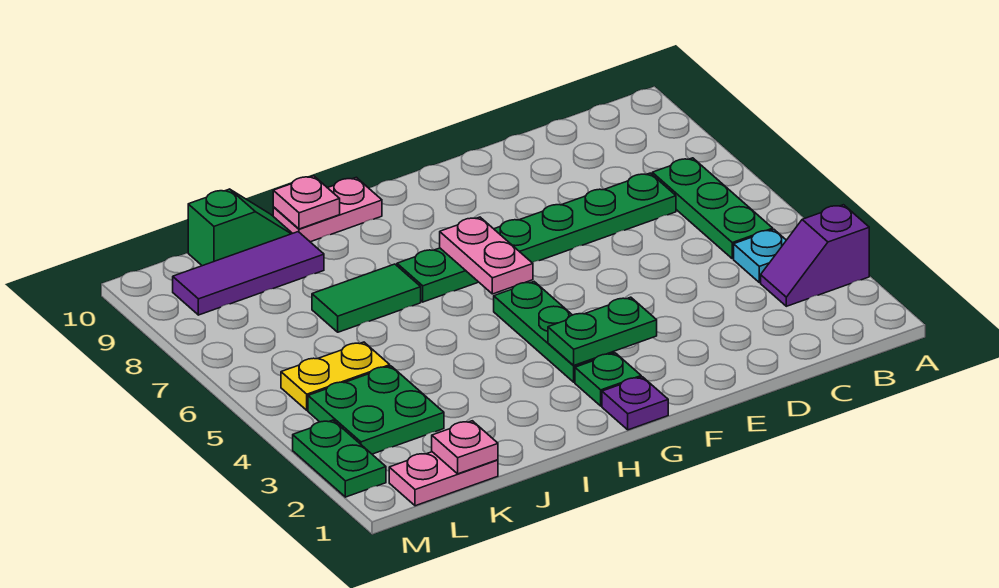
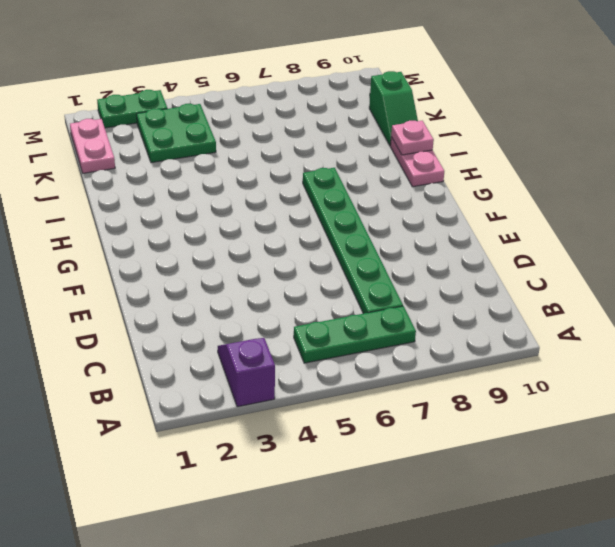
none -> cyan plate B4 level 1
none -> purple plate G1 level 1
none -> green plate G2 level 1

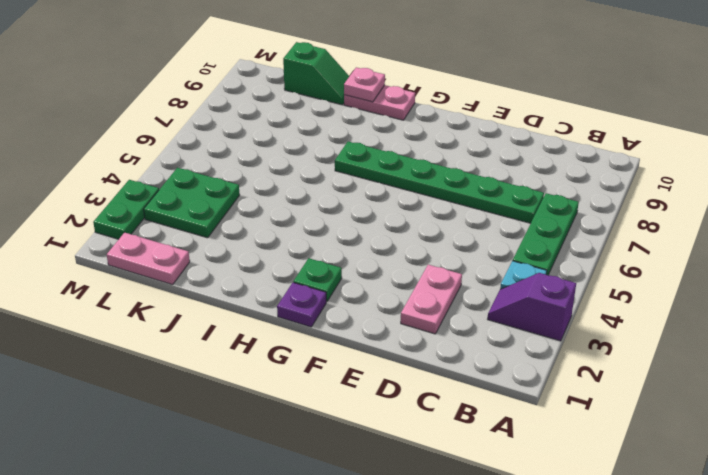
pink plate D2:D3 level 1 -> pink plate G6:G7 level 2
none -> green plate G3:G5 level 1
none -> green tile I7:J7 level 1
none -> purple tile J9:L9 level 1

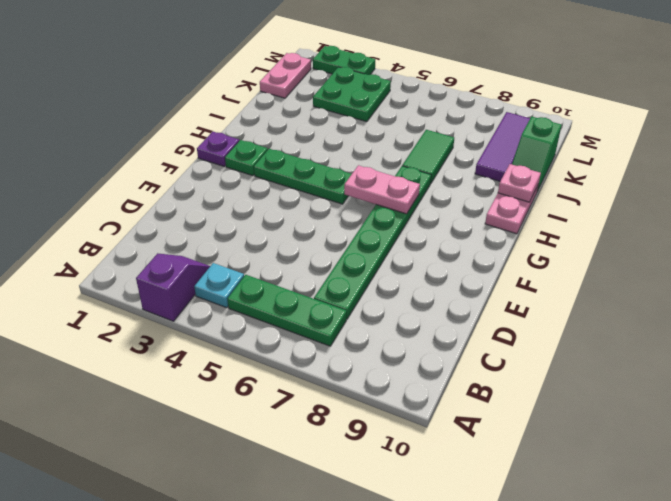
none -> yellow plate K5:L5 level 1
none -> green plate F3:G3 level 2
none -> pink plate K1 level 2

